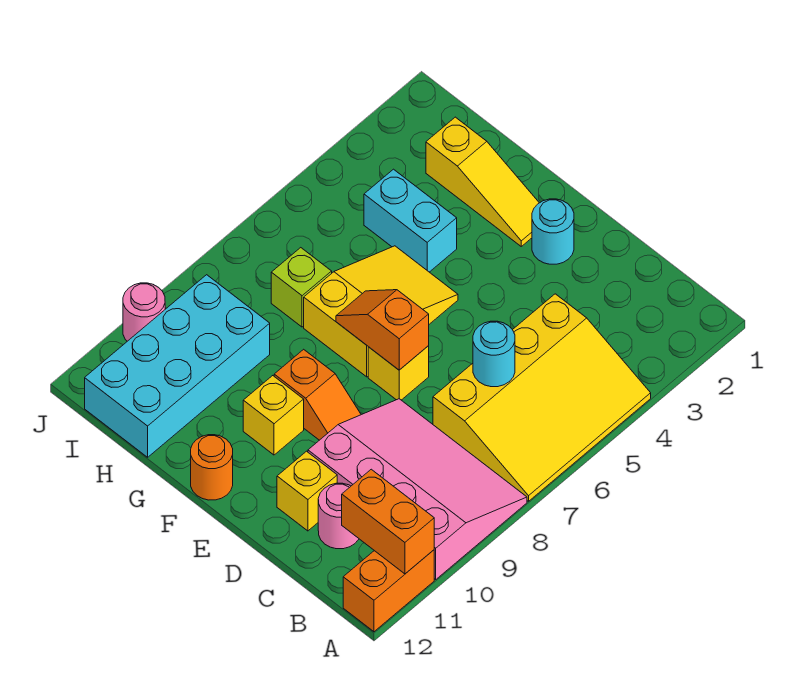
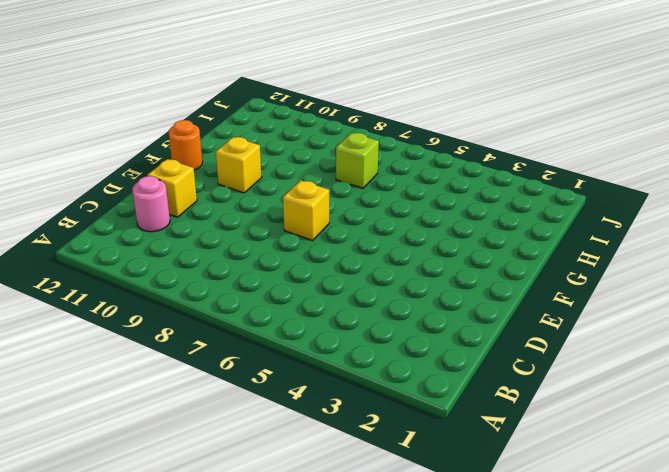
none -> yellow slope A4:C7 level 1 top C
none -> pink slope A8:D10 level 1 top 10
none -> orange brick A11:A12 level 1

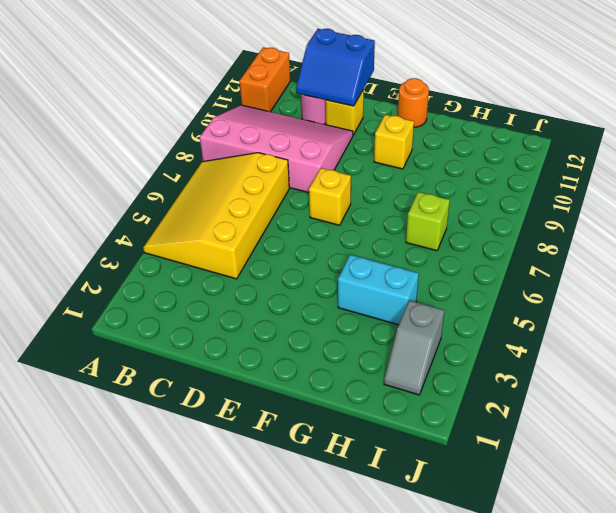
pink slope A8:D10 level 1 top 8 -> pink slope A8:D10 level 1 top 10
blue slope C11:D12 level 2 top 12 -> none
grey slope I2:I3 level 1 top 3 -> none
none -> cyan round brick E2 level 1
none -> orange slope E9:F9 level 1 top F
none -> yellow slope F2:H2 level 1 top H

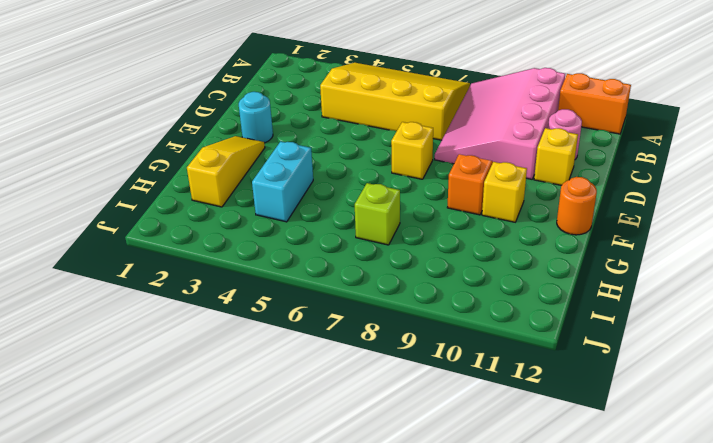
none -> yellow slope F5:G7 level 1 top 7
none -> cyan brick H9:I12 level 1
none -> pink round brick J10 level 1

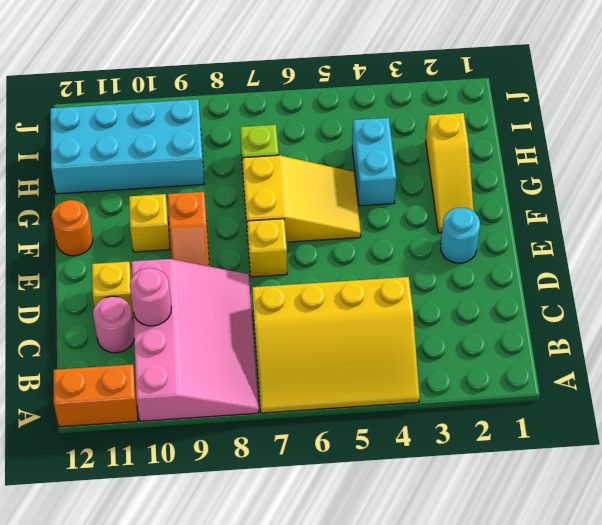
pink round brick C10 level 2 -> pink round brick J10 level 1
none -> orange brick A11:B11 level 2
none -> cyan round brick C6 level 2
none -> orange slope E7:F7 level 2 top E

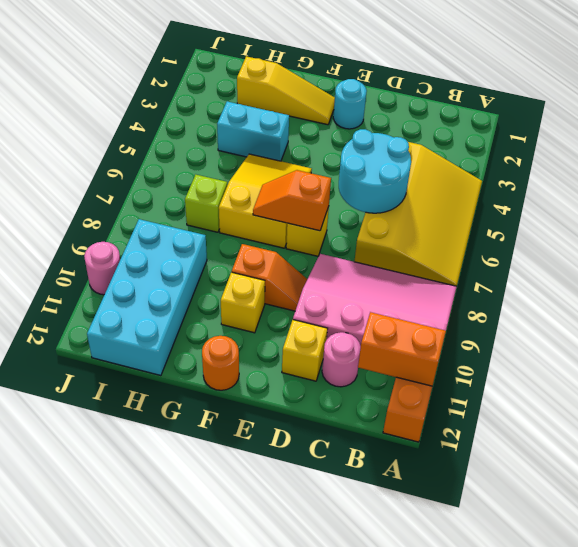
cyan round brick C5:D6 level 2 -> cyan round brick C6 level 2

